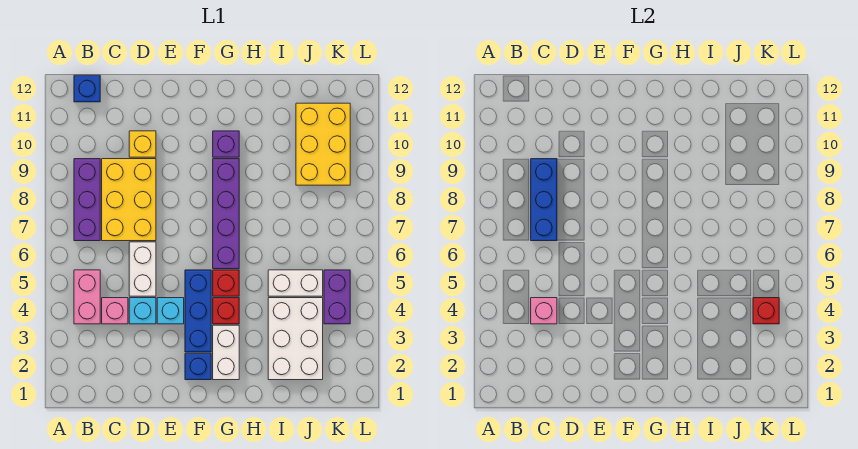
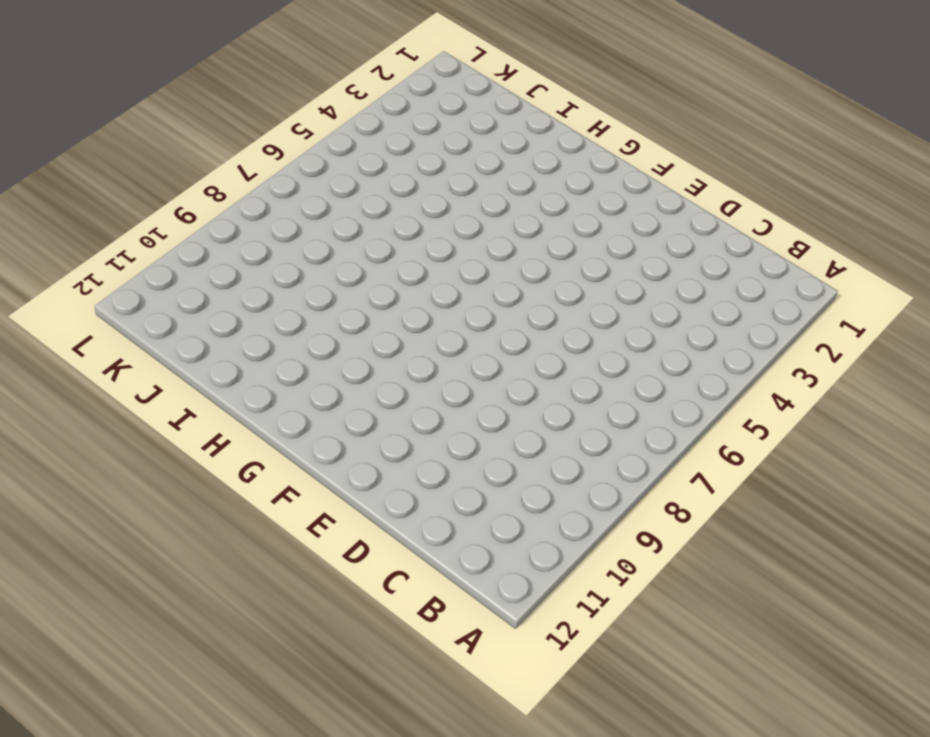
none -> pink brick B4:B5 level 1
none -> purple brick B7:B9 level 1
none -> blue brick B12 level 1

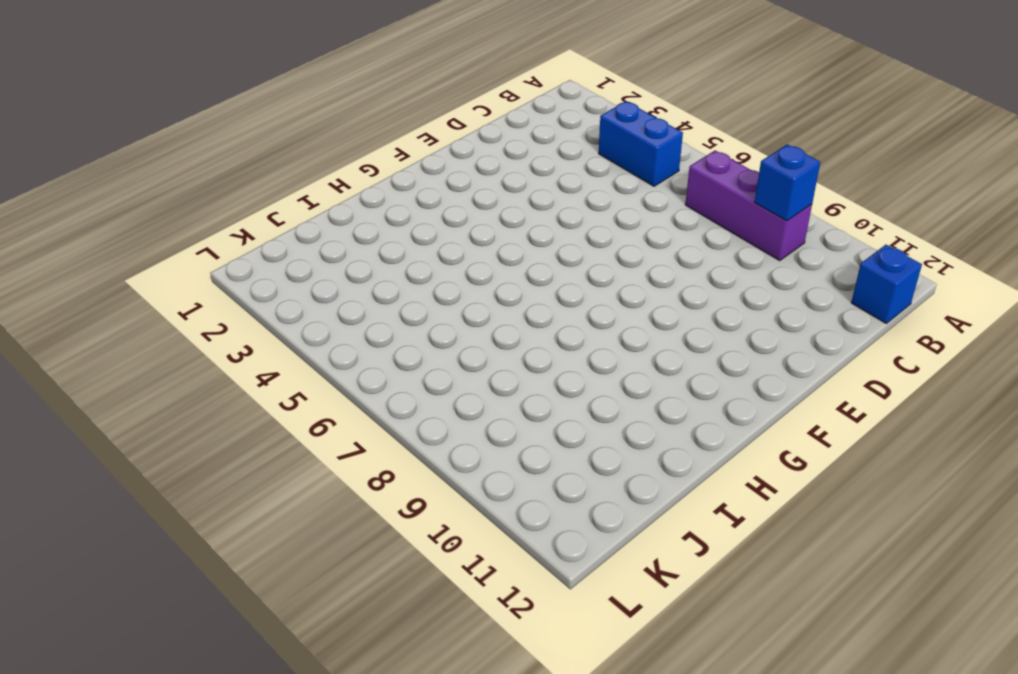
blue brick B4:B5 level 1 -> pink brick B4:B5 level 1
blue brick B9 level 2 -> blue brick F2 level 1
none -> pink brick C4 level 1
none -> yellow brick C7:D9 level 1
none -> cyan brick D4 level 1

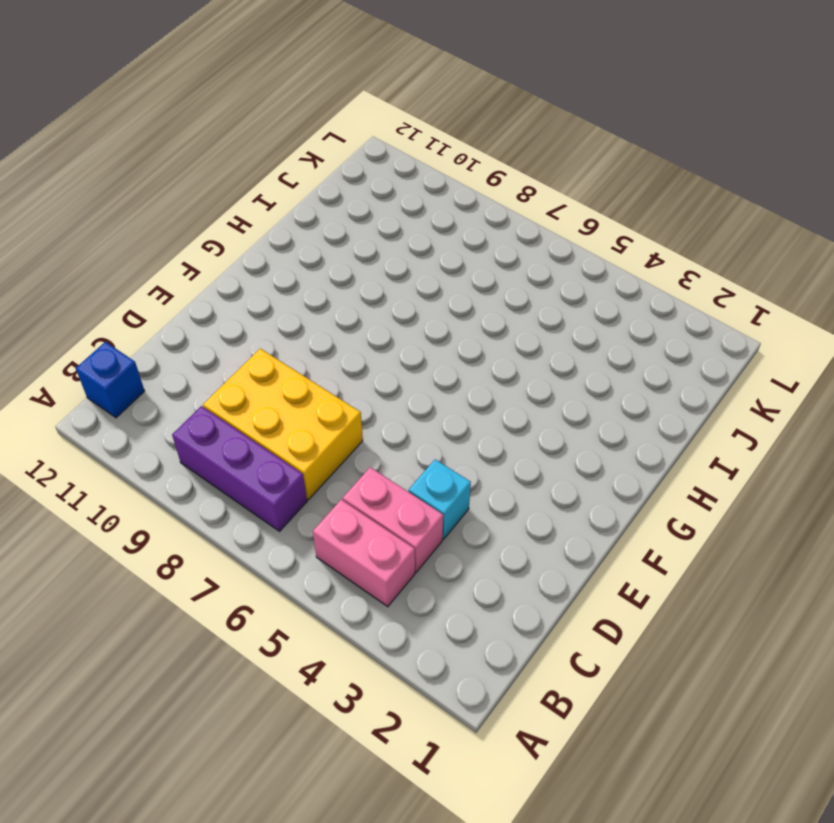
pink brick C4:C5 level 1 -> pink brick C4 level 1
none -> white brick D5:D6 level 1
none -> yellow brick D10 level 1
none -> cyan brick E4 level 1

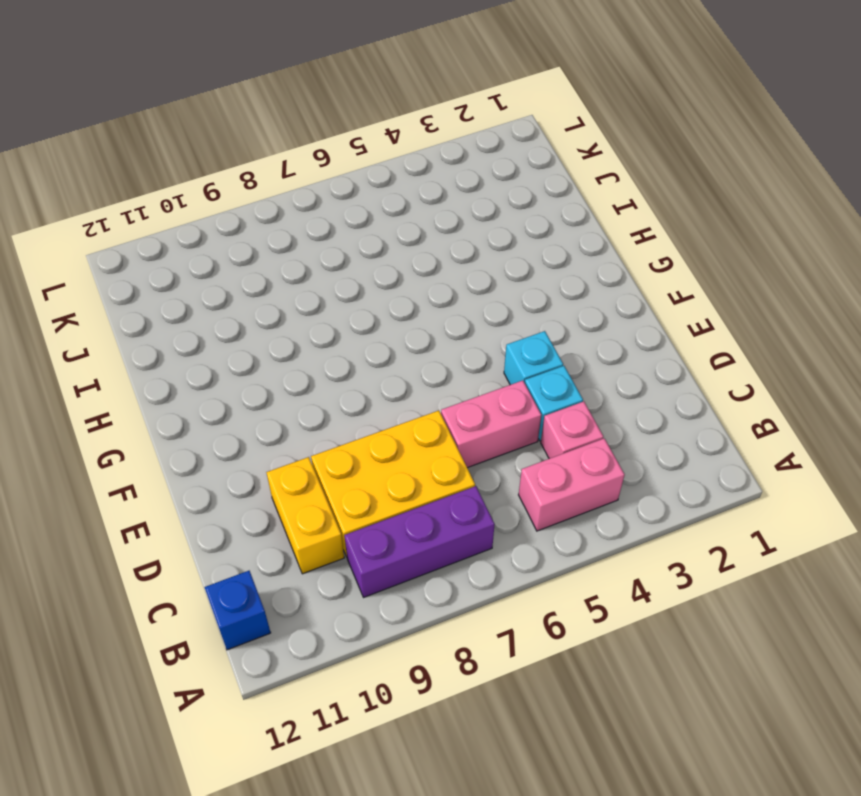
yellow brick C10:D10 level 1 -> yellow brick D10 level 1
pink brick D5:D6 level 1 -> white brick D5:D6 level 1
none -> blue brick F2 level 1
none -> blue brick F3:F5 level 1
none -> white brick G2:G3 level 1

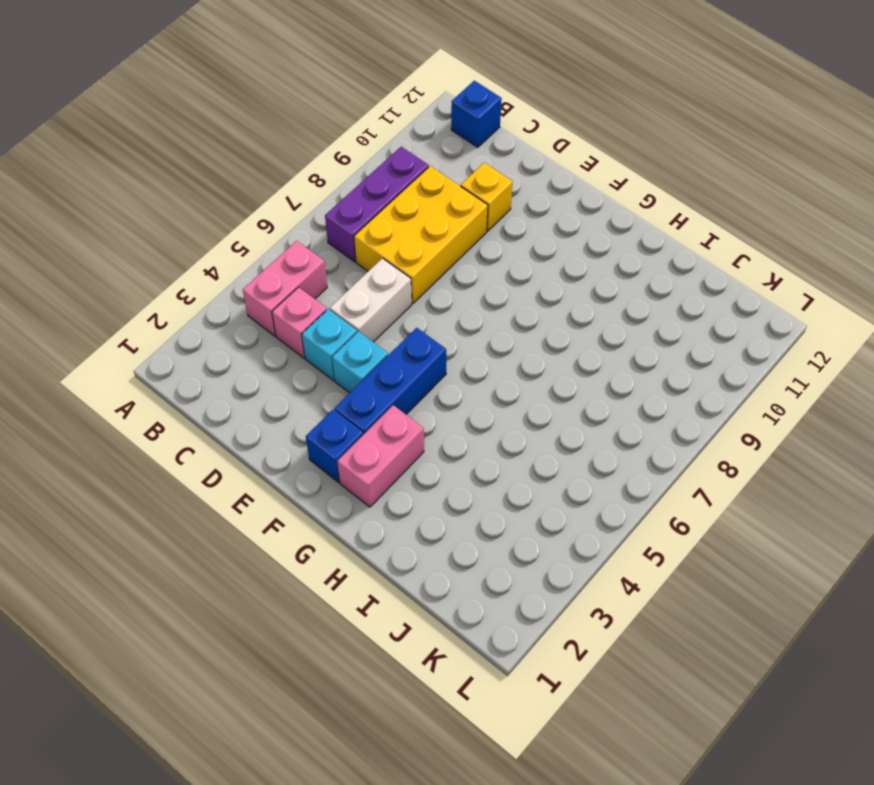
pink brick G2:G3 level 1 -> white brick G2:G3 level 1
none -> red brick G4 level 1
none -> red brick G5 level 1
none -> purple brick G6:G9 level 1

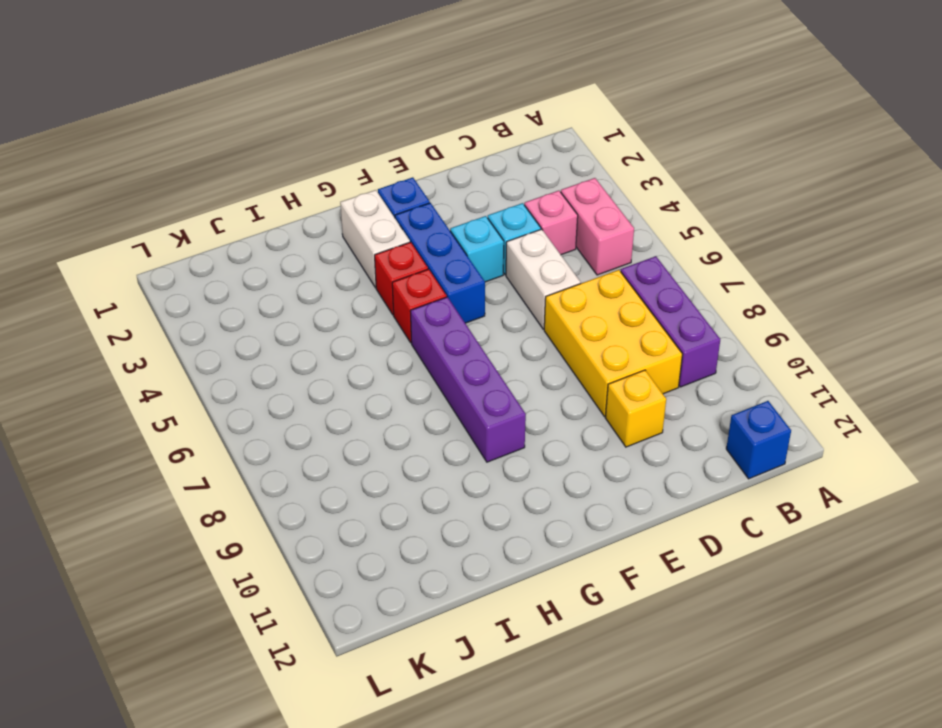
none -> purple brick G10 level 1
none -> white brick I2:J4 level 1
none -> white brick I5:J5 level 1

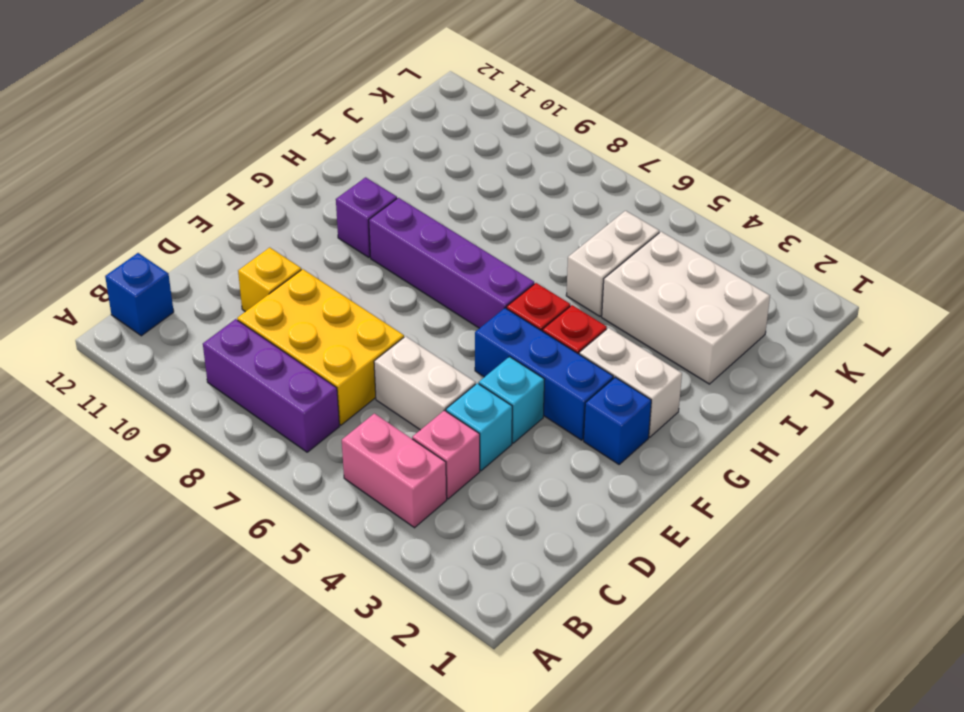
none -> yellow brick J9:K11 level 1
none -> purple brick K4:K5 level 1
none -> pink brick C4 level 2

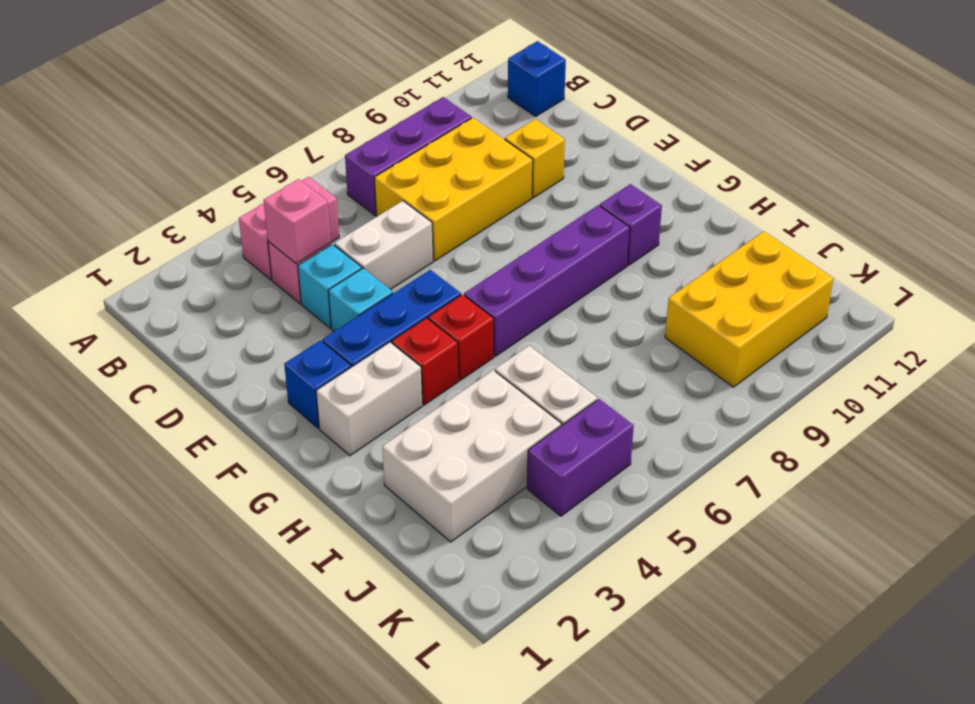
none -> blue brick C7:C9 level 2
none -> red brick K4 level 2

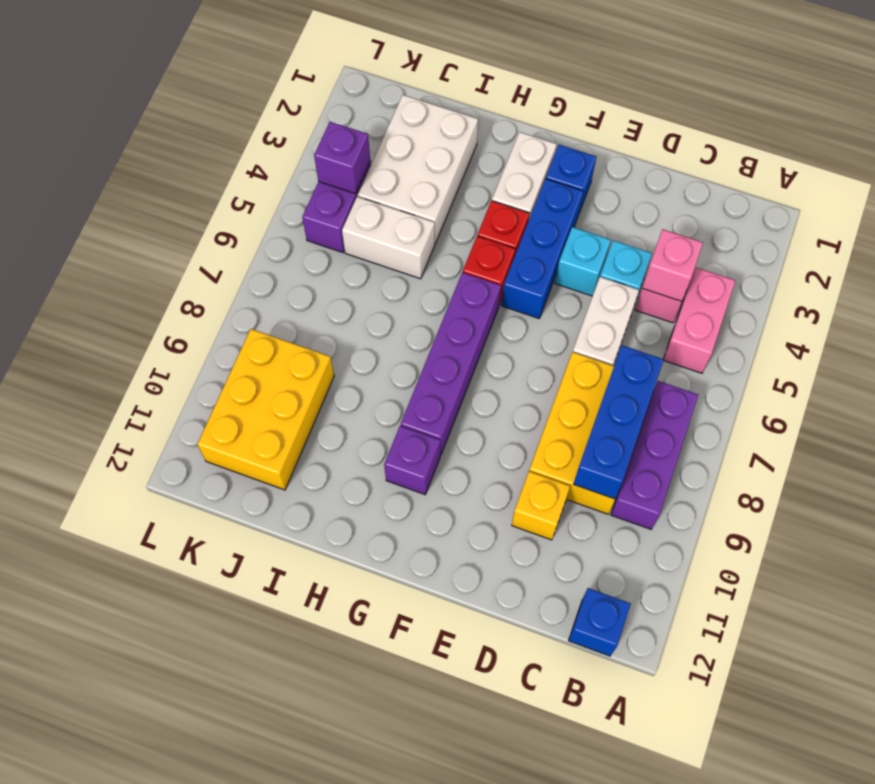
purple brick K4 level 2 -> red brick K4 level 2

